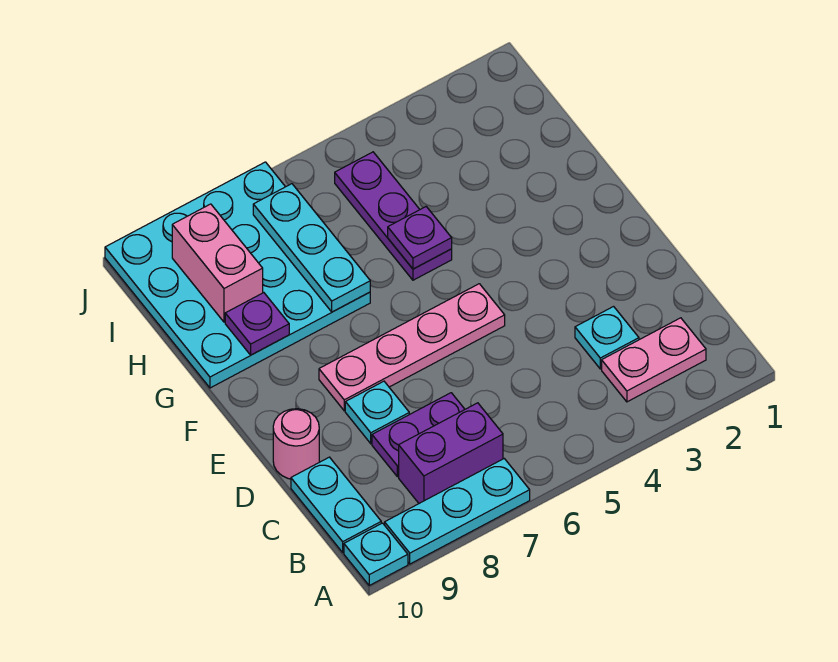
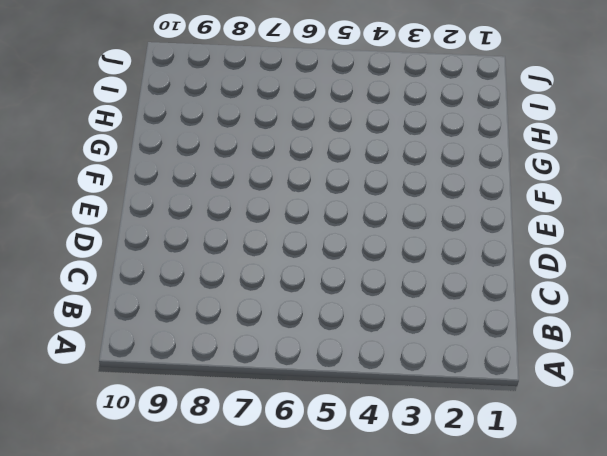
none -> cyan plate A7:A9 level 1
none -> cyan plate A10 level 1
none -> pink plate B2:B3 level 1

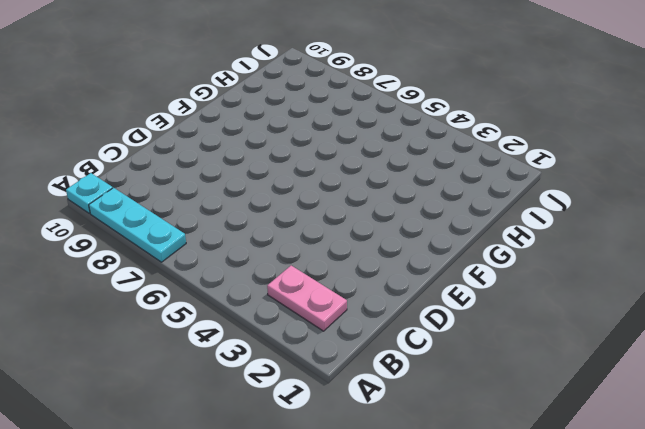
none -> purple brick B7:B8 level 1
none -> cyan plate B10:C10 level 1
none -> cyan plate C3 level 1

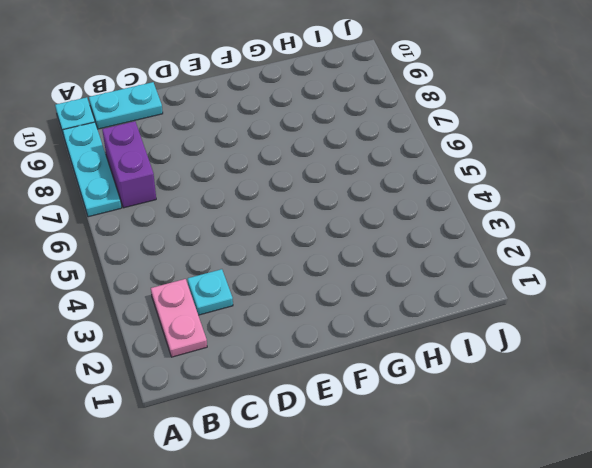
none -> purple plate C7:C8 level 1
none -> cyan plate D8 level 1
none -> pink round brick D10 level 1

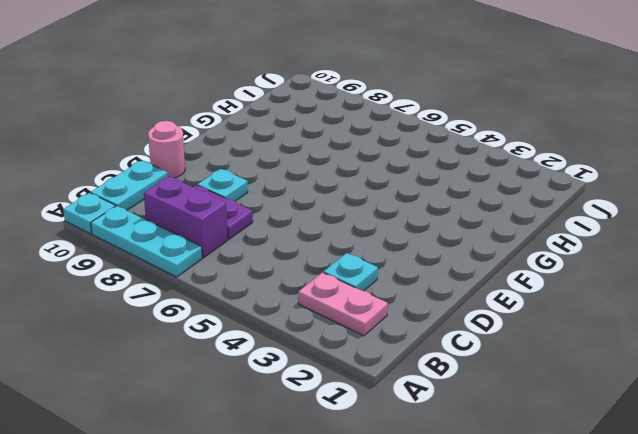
none -> pink plate E5:E8 level 1
none -> purple plate G5:I5 level 1
none -> cyan plate G7:J10 level 1

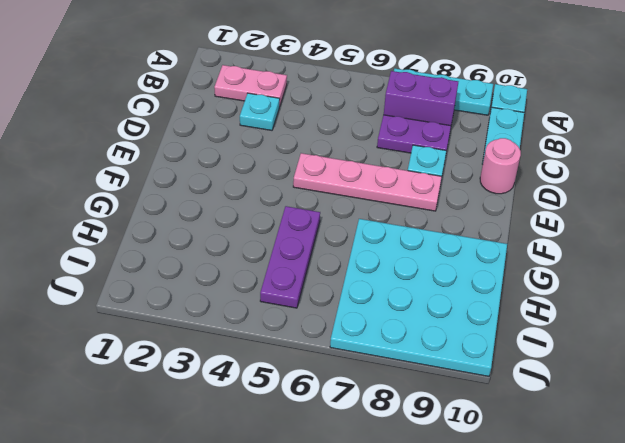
none -> purple plate G5 level 2
none -> cyan plate G7:I7 level 2
none -> purple plate G9 level 2

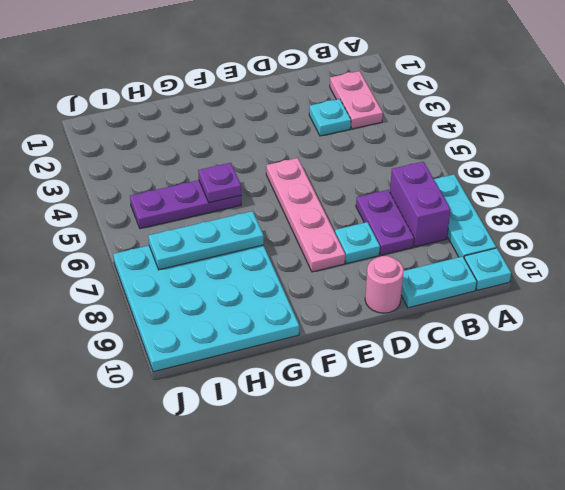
none -> purple plate G9 level 2
none -> pink brick H9:I9 level 2

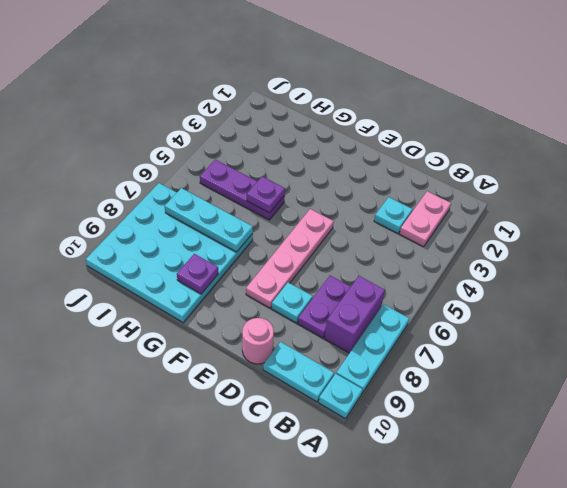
none -> pink brick H9:I9 level 2

